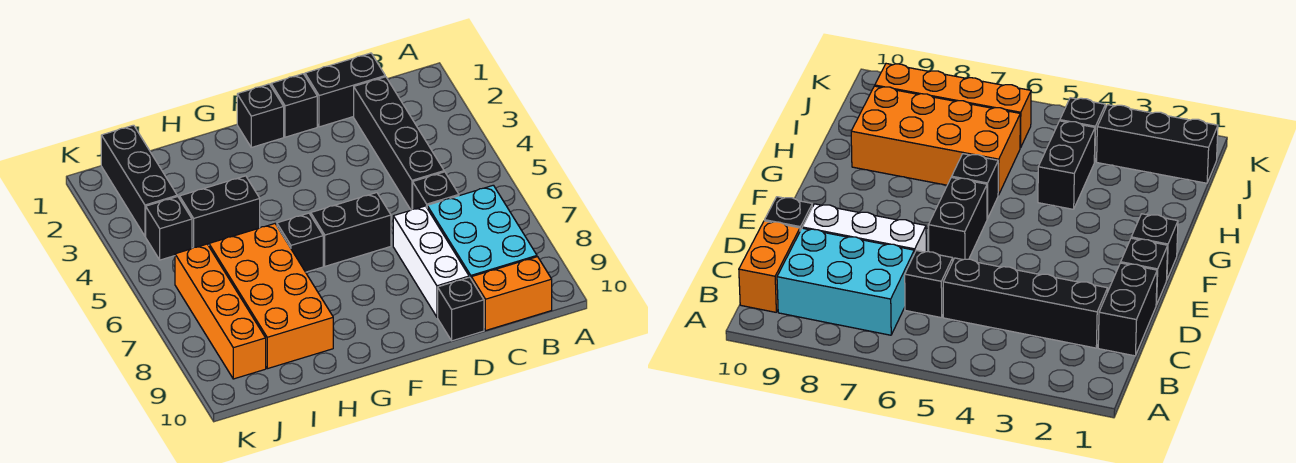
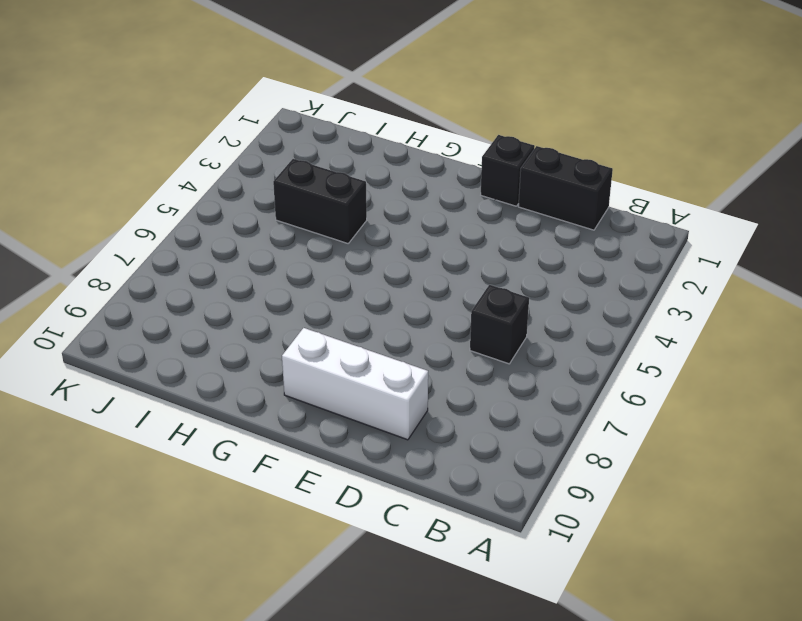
white brick D9:F9 level 1 -> white brick D7:D9 level 1
none -> cyan brick B7:C9 level 1
none -> orange brick B10:C10 level 1
none -> black brick C2:C5 level 1

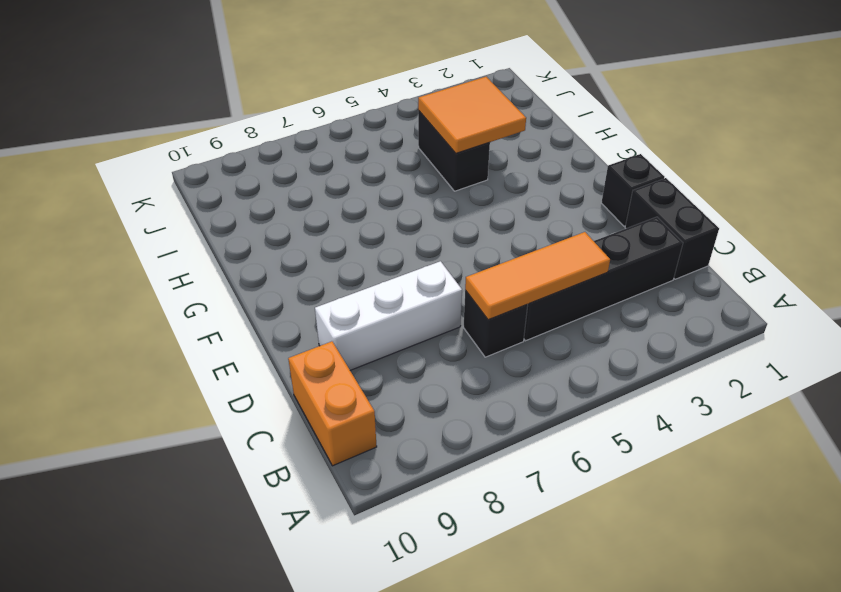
orange tile C4:C6 level 2 -> none
orange tile H3:I4 level 2 -> none
none -> cyan brick B7:C9 level 1
none -> black brick D10 level 1
none -> black brick E6:F6 level 1

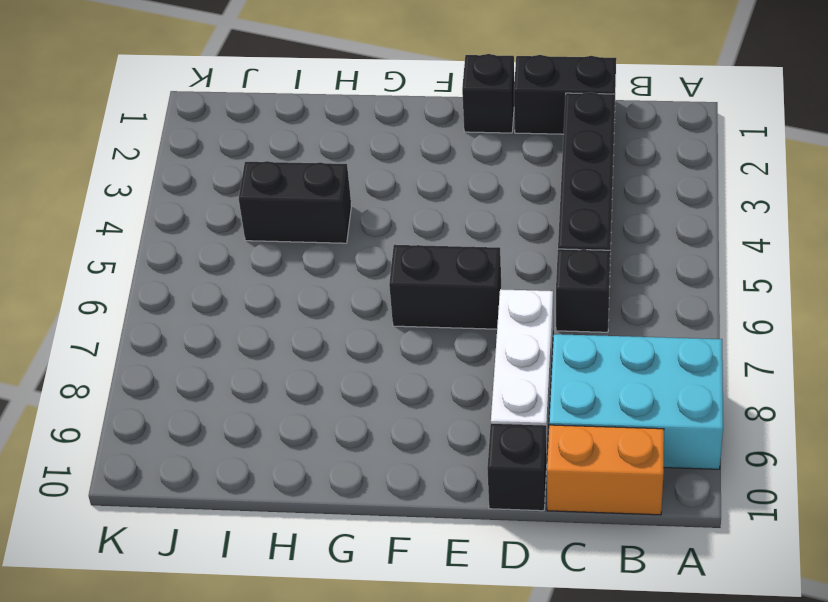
cyan brick A8:C9 level 1 -> cyan brick B7:C9 level 1
none -> black brick F1 level 1
none -> black brick G6 level 1
none -> orange brick H6:I9 level 1

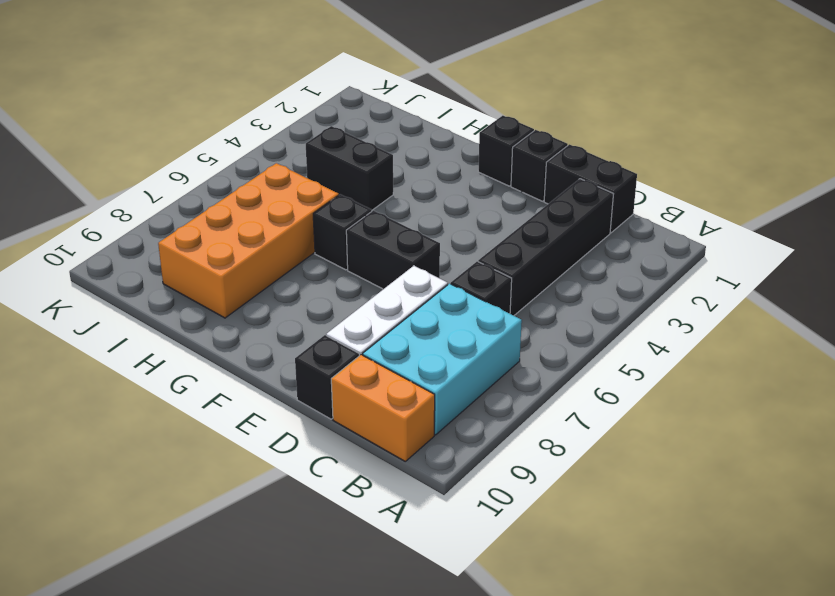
none -> black brick J1:J3 level 1
none -> black brick J4 level 1
none -> orange brick J6:J9 level 1

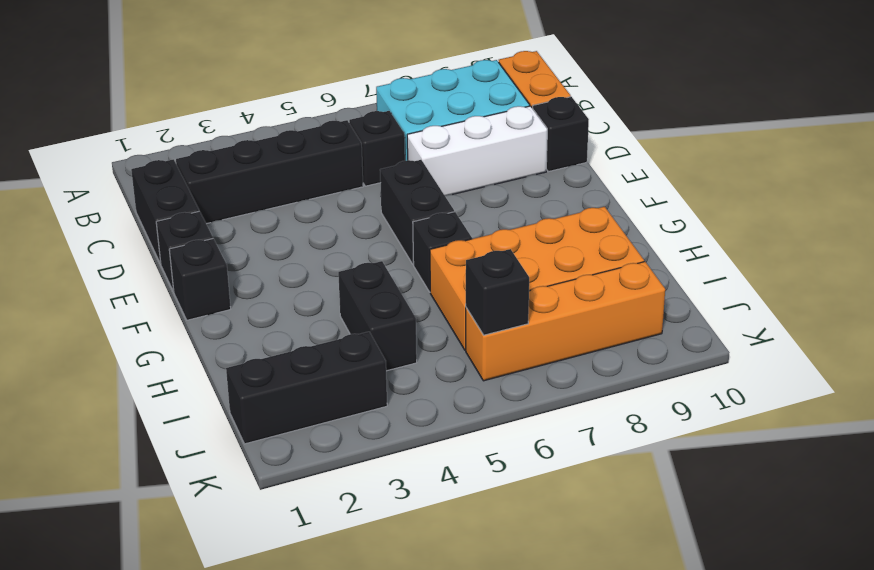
black brick J6 level 2 -> black brick J4 level 1

